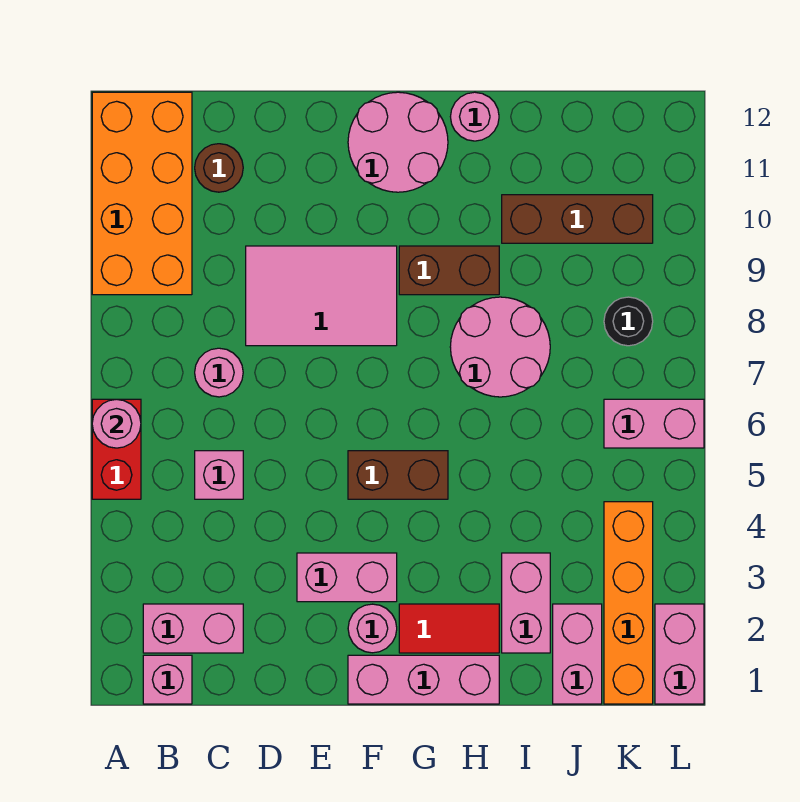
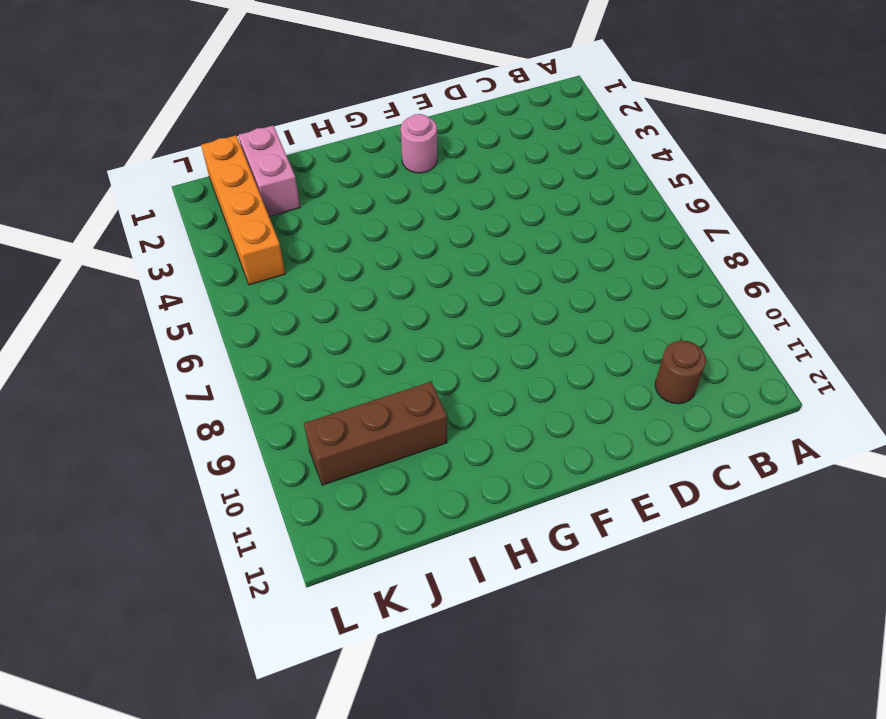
none -> red brick A5:A6 level 1
none -> orange brick A9:B12 level 1
none -> pink brick B1 level 1

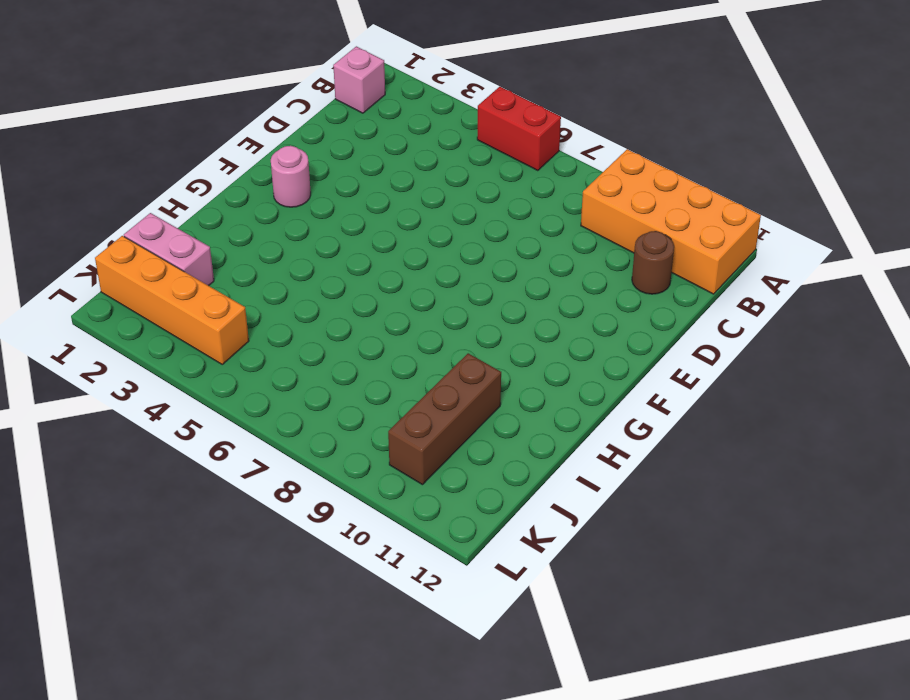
none -> pink brick B2:C2 level 1
none -> pink brick C5 level 1
none -> pink round brick C7 level 1

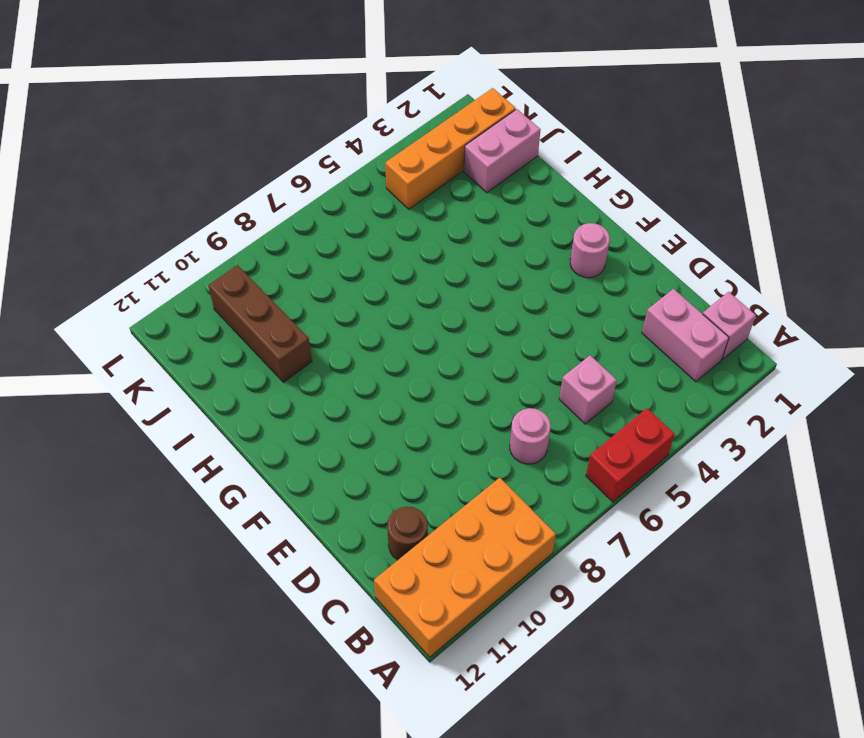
none -> pink tile D8:F9 level 1
none -> pink brick E3:F3 level 1
none -> pink brick F1:H1 level 1

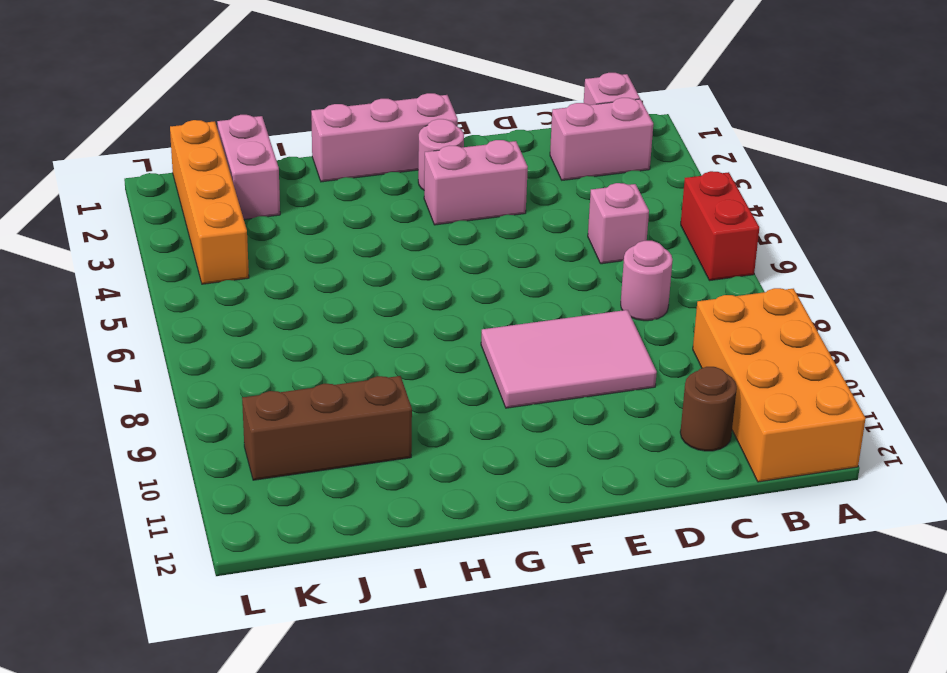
none -> brown brick F5:G5 level 1
none -> pink round brick F11:G12 level 1
none -> red tile G2:H2 level 1

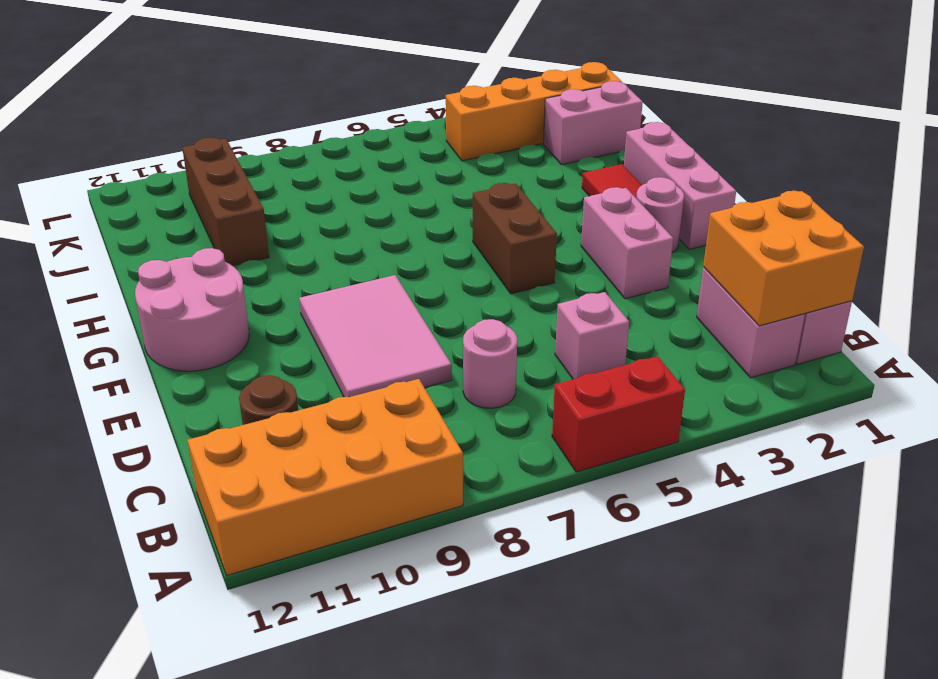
orange brick B1:C2 level 2 -> none
none -> brown brick G9:H9 level 1
none -> pink round brick H7:I8 level 1
none -> pink round brick H12 level 1

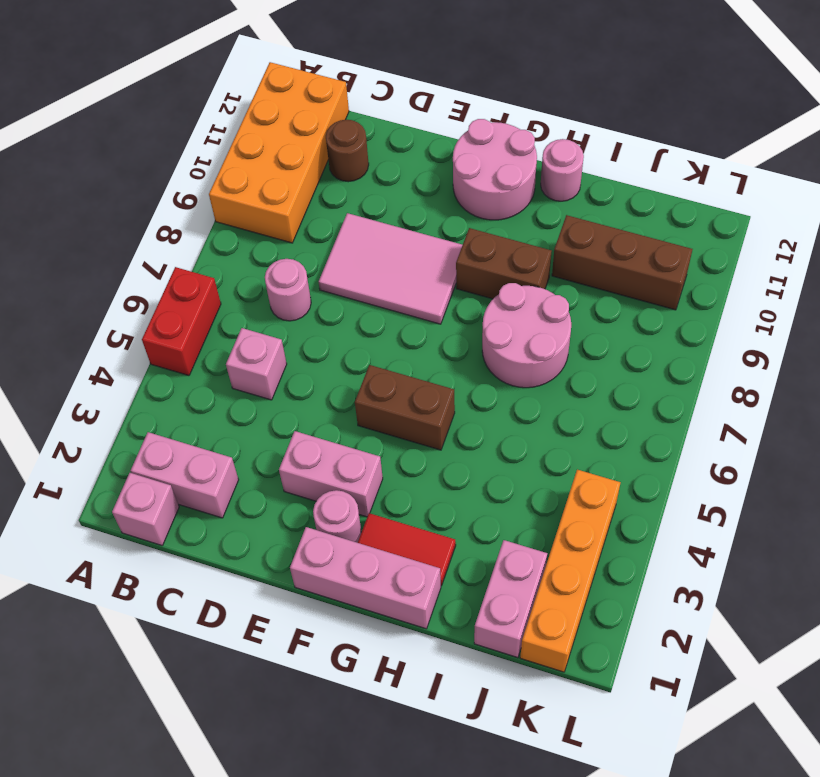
none -> pink brick I2:I3 level 1
none -> pink brick K6:L6 level 1
none -> black round brick K8 level 1

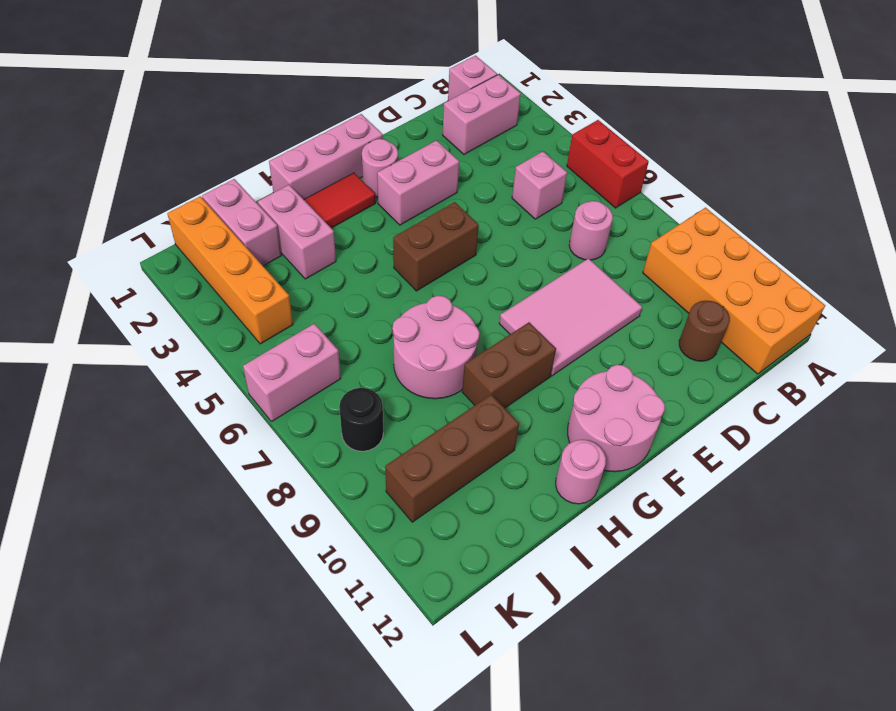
none -> pink brick L1:L2 level 1
none -> pink round brick A6 level 2

